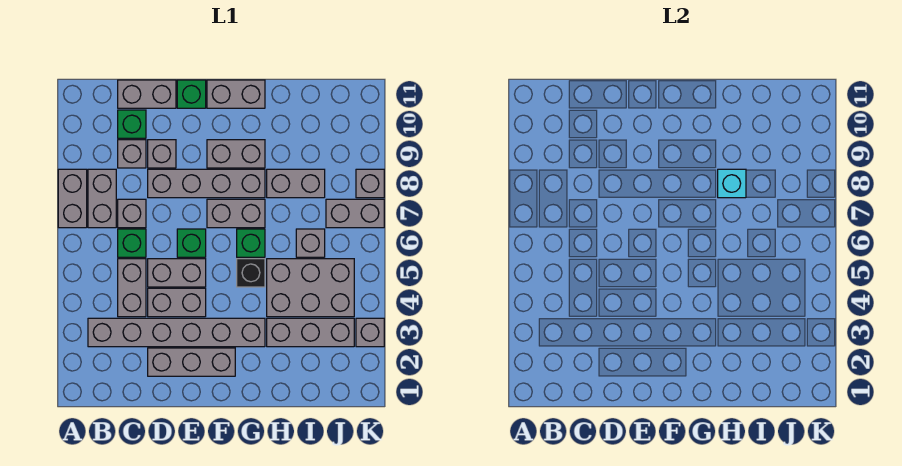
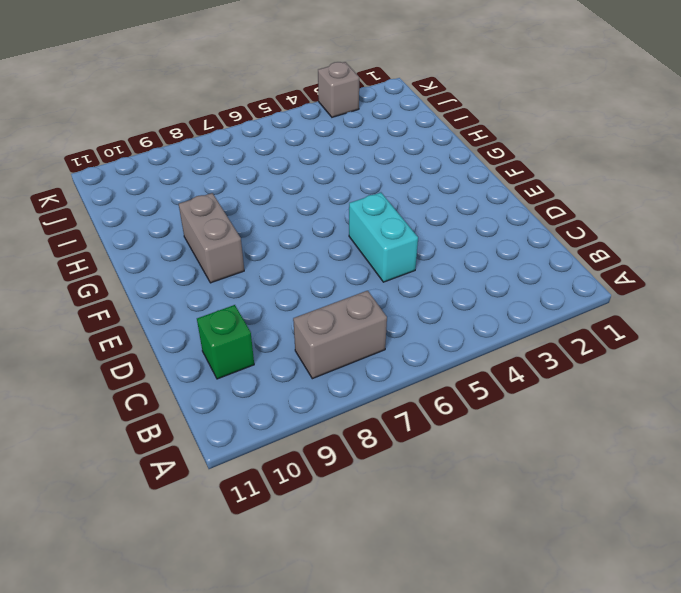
cyan brick D5:E5 level 1 -> grey brick D5:E5 level 1
none -> grey brick A7:A8 level 1
none -> grey brick B3:G3 level 1
none -> grey brick C4:C5 level 1

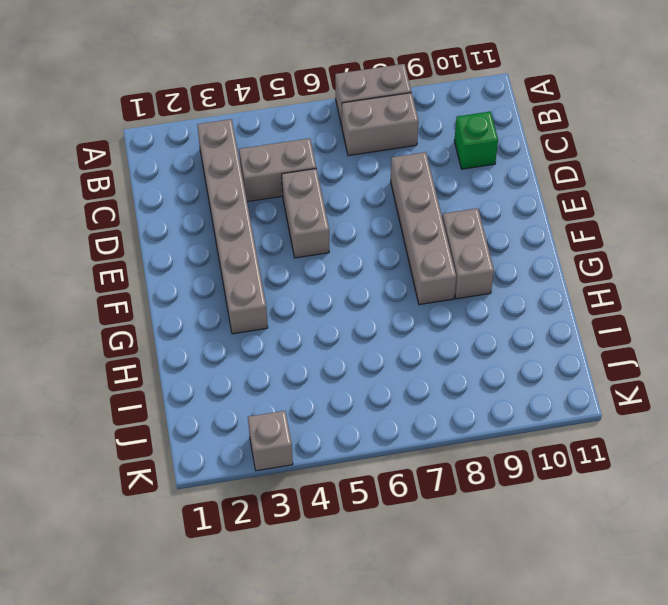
none -> green brick C6 level 1
none -> grey brick C7 level 1
none -> grey brick C9 level 1

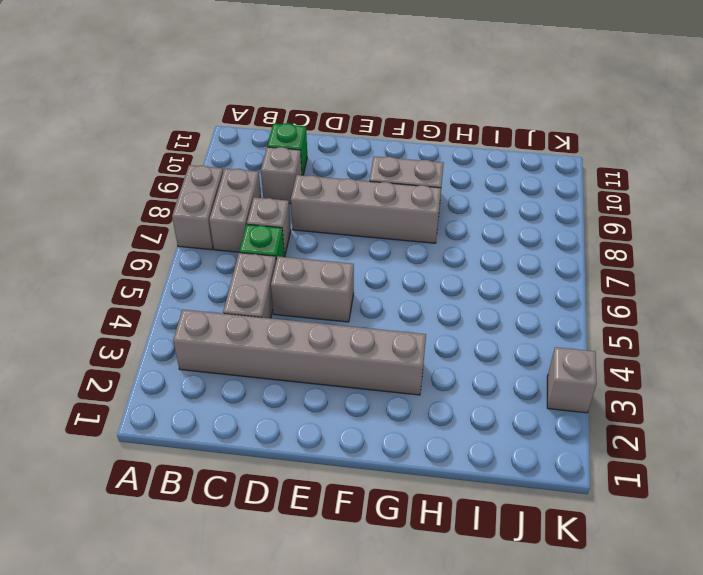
none -> grey brick C11:D11 level 1
none -> grey brick D2:F2 level 1
none -> grey brick D4:E4 level 1

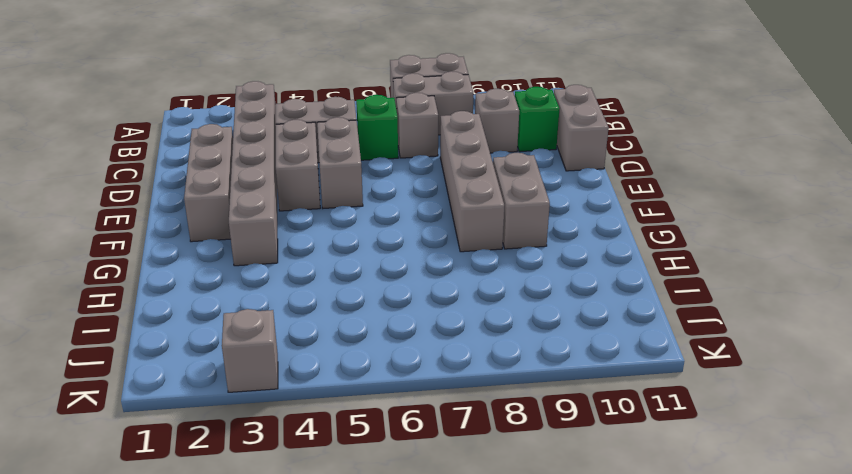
none -> grey brick D9 level 1
none -> green brick E6 level 1
none -> green brick E11 level 1

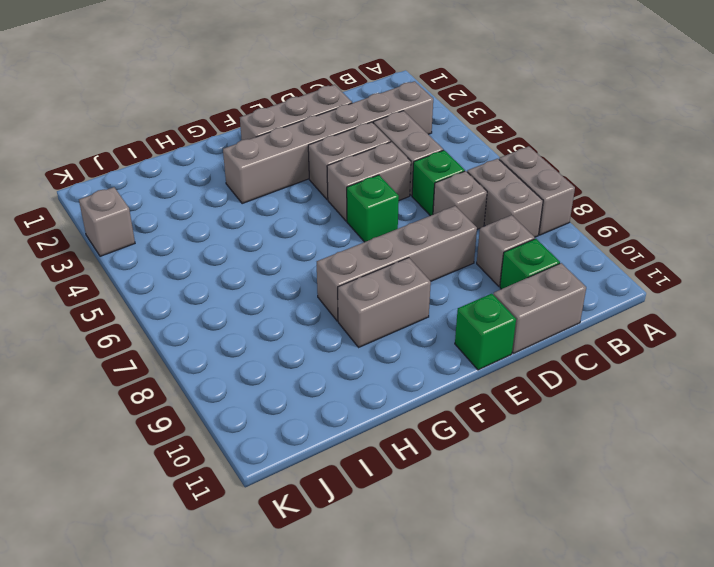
none -> grey brick D9 level 1
none -> grey brick F7:G7 level 1
none -> grey brick F11:G11 level 1

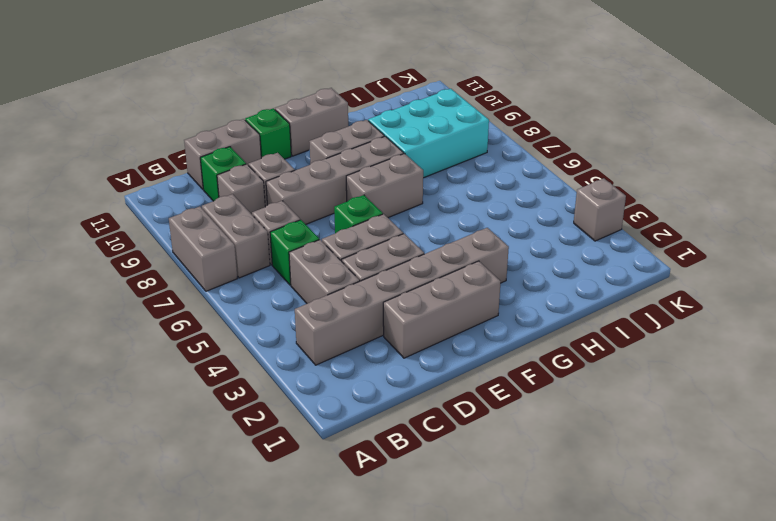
cyan brick H8:J9 level 1 -> grey brick H8:I8 level 1
none -> black brick G5 level 1
none -> green brick G6 level 1
none -> grey brick H3:J3 level 1

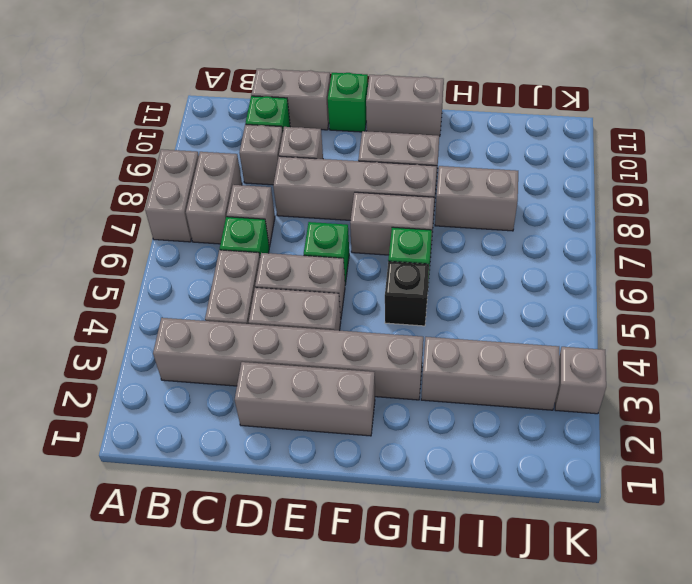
none -> grey brick H4:J5 level 1
none -> grey brick I6 level 1
none -> grey brick J7:K7 level 1

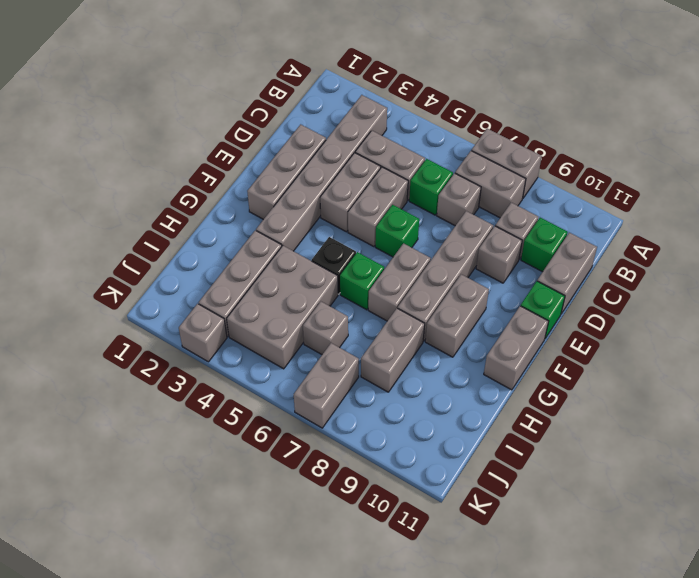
none -> grey brick K8 level 1
none -> cyan brick H8 level 2

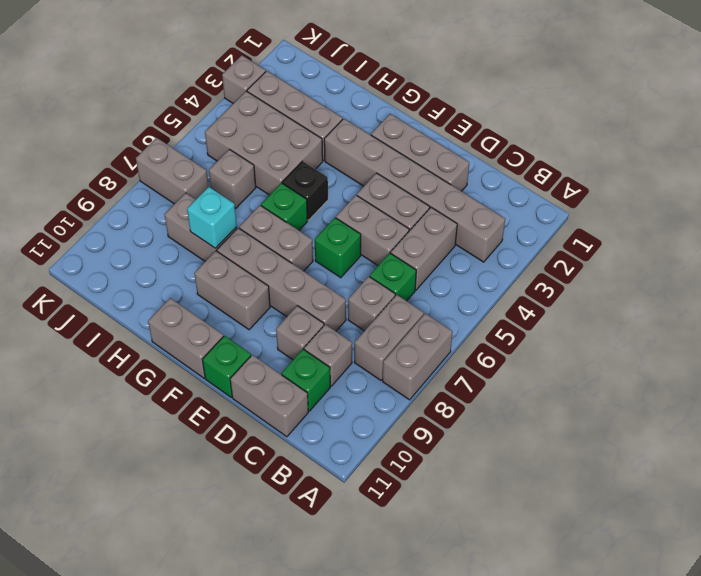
none -> grey brick K8 level 1

